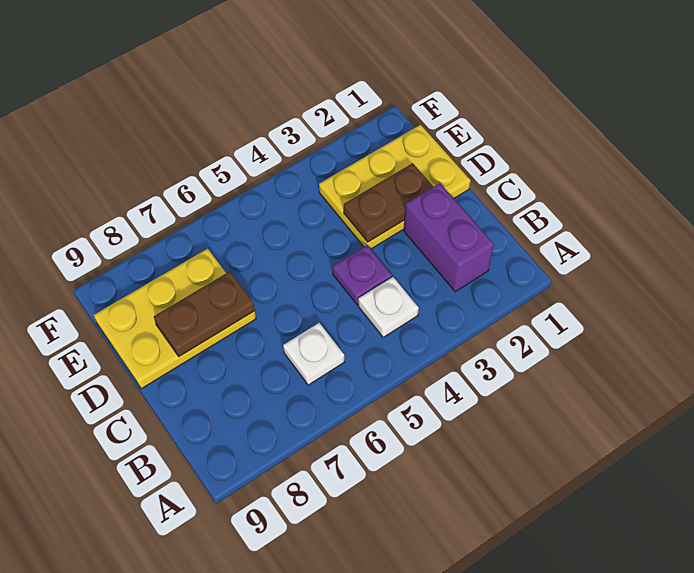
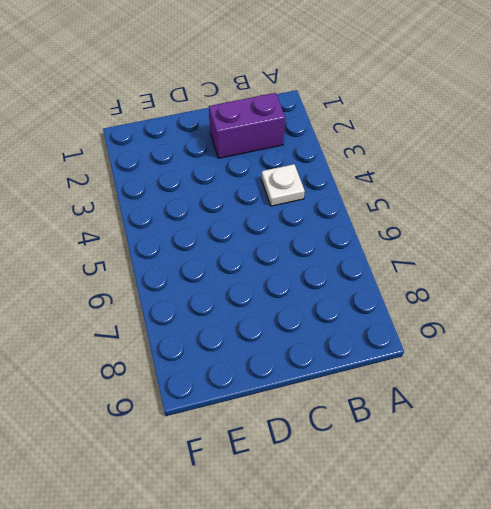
none -> white plate B6 level 1
none -> purple plate C4 level 1

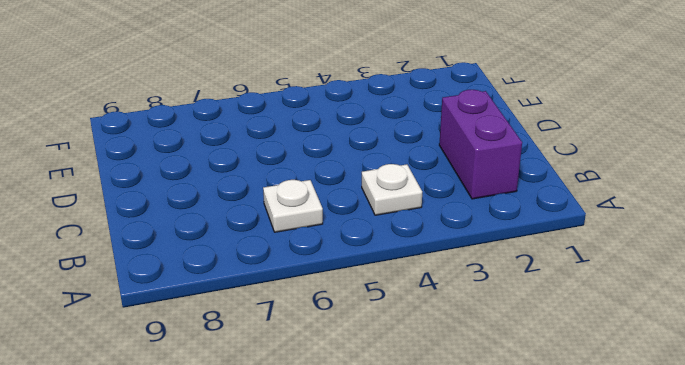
none -> purple plate C4 level 1
none -> yellow plate D1:E3 level 1

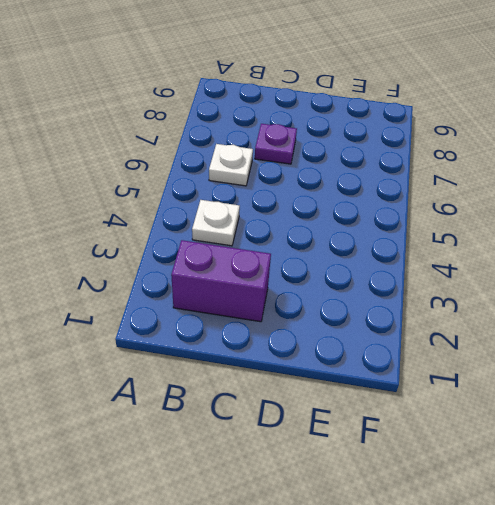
purple plate C7 level 1 -> purple plate C4 level 1
none -> yellow plate D1:E3 level 1
none -> yellow plate D7:E9 level 1

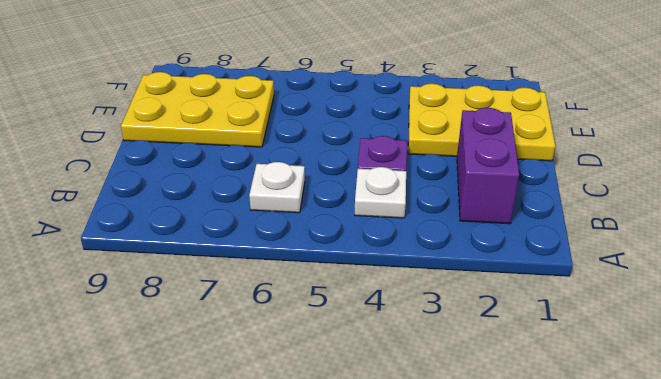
none -> brown plate D2:D3 level 2
none -> brown plate D7:D8 level 2

